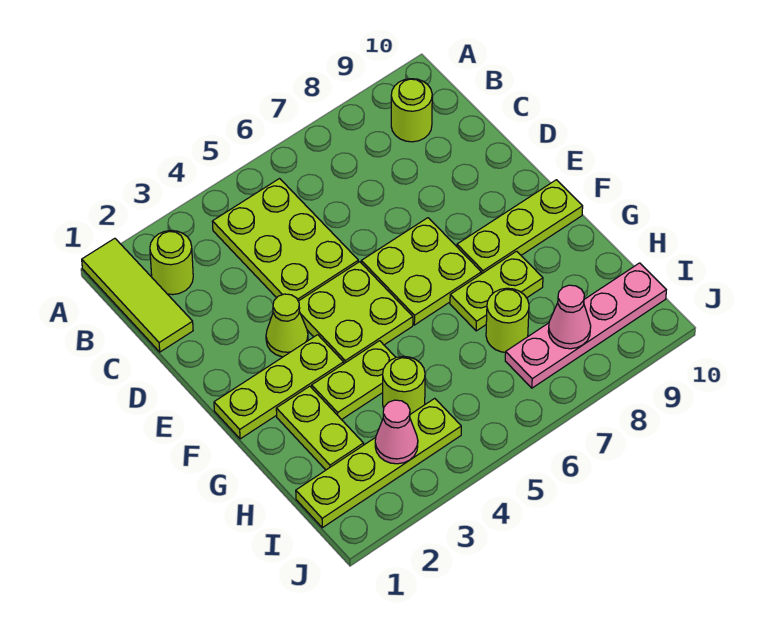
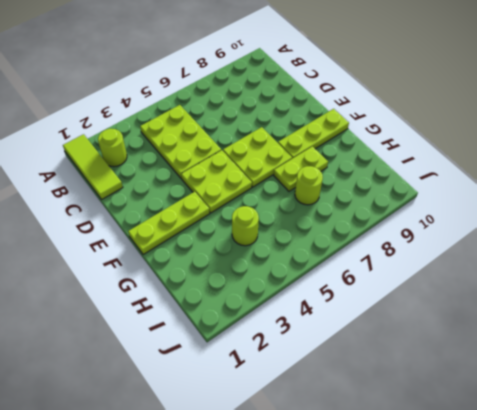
none -> lime round brick B9 level 1
none -> lime cone E3 level 1
none -> lime plate G2:H2 level 1

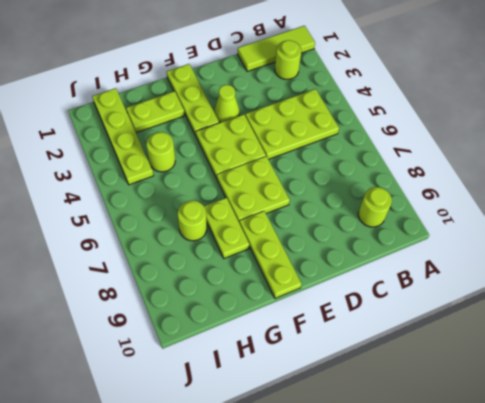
none -> lime plate G3:G4 level 1
none -> pink plate I7:I10 level 1
none -> pink cone I3 level 2

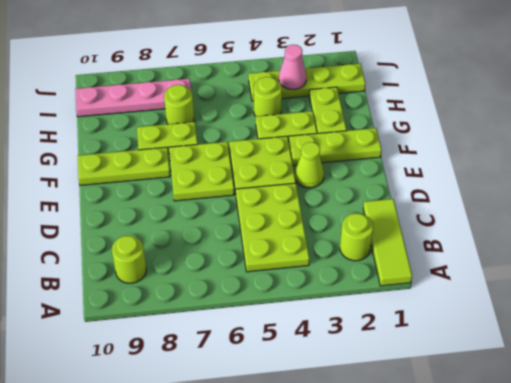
none -> pink cone I8 level 2

